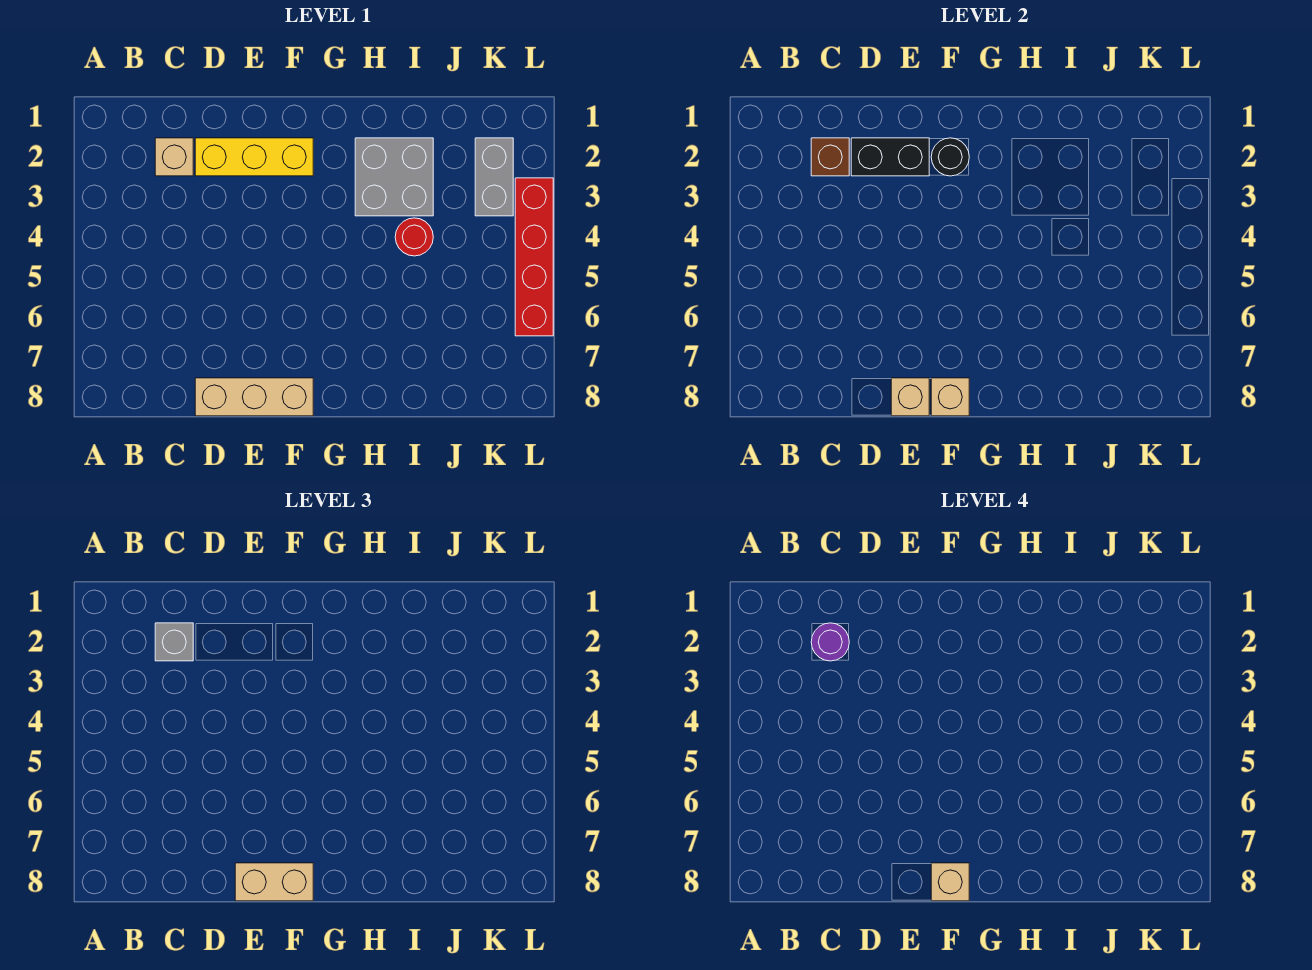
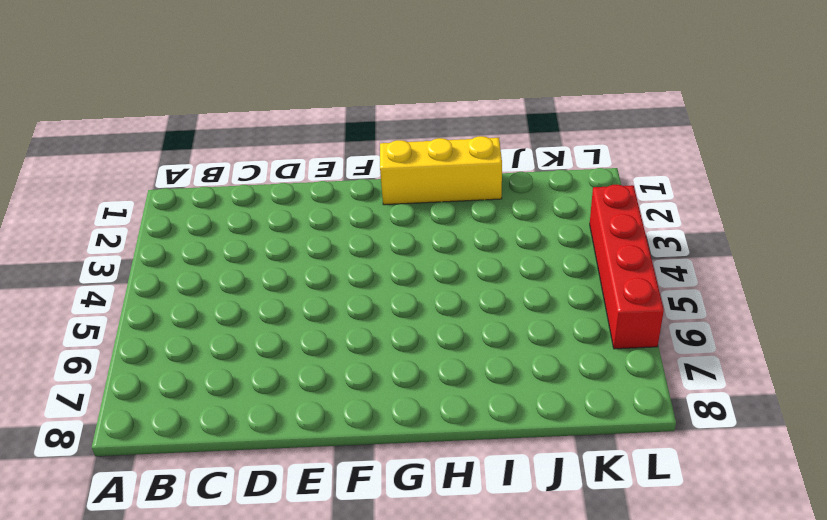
yellow brick G1:I1 level 1 -> yellow brick D2:F2 level 1
none -> tan brick C2 level 1
none -> tan brick D8:F8 level 1
none -> grey brick H2:I3 level 1

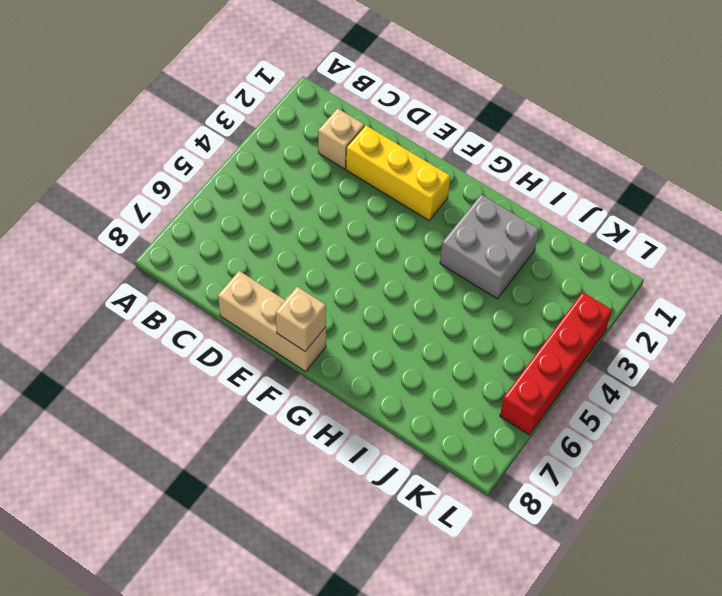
none -> red round brick I4 level 1
none -> grey brick K2:K3 level 1
none -> brown brick C2 level 2

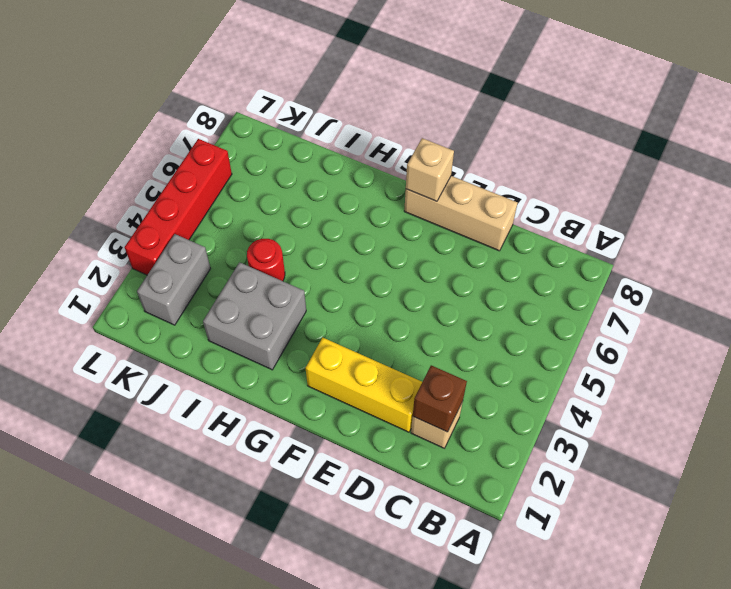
none -> black brick D2:E2 level 2
none -> tan brick E8 level 2
none -> black round brick F2 level 2

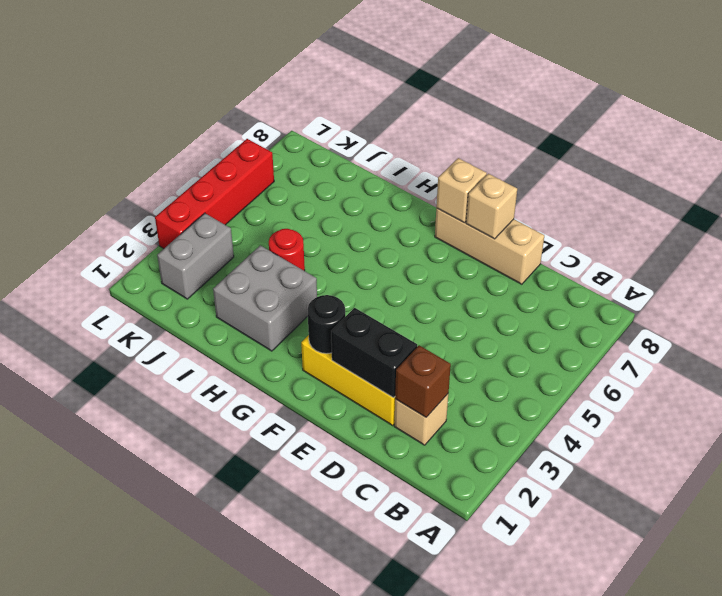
none -> grey brick C2 level 3
none -> tan brick E8:F8 level 3
none -> purple round brick C2 level 4

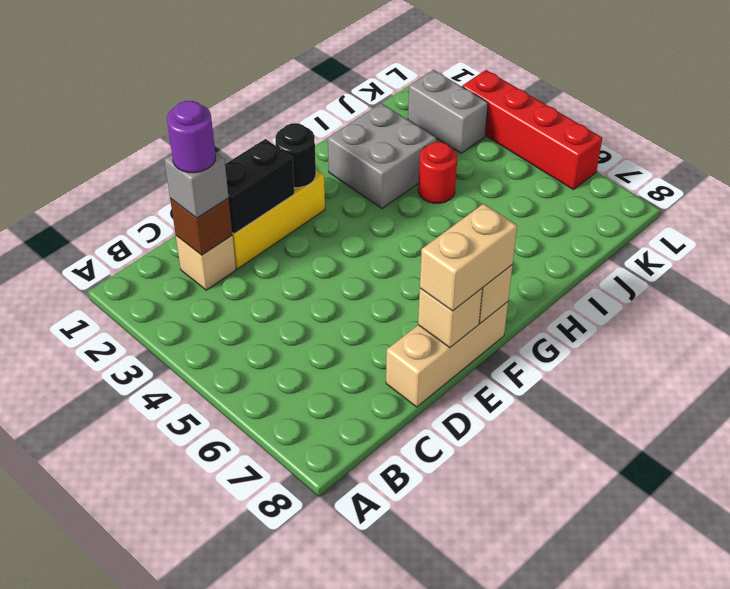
none -> tan brick F8 level 4

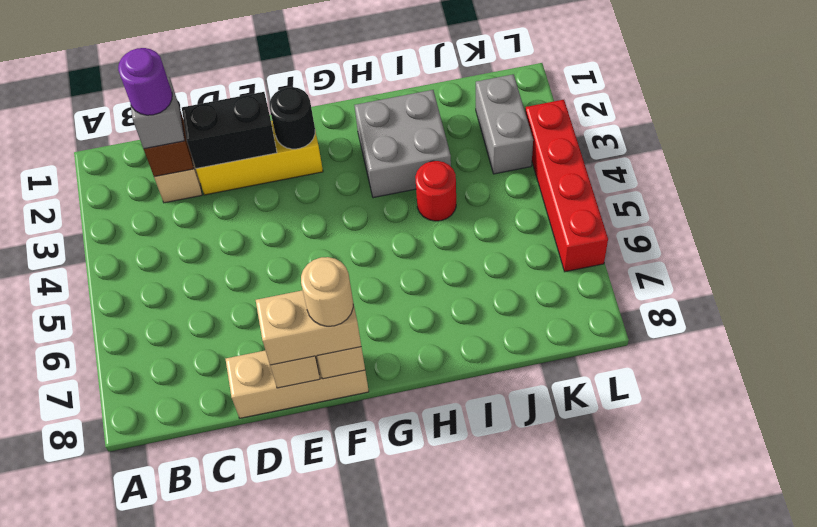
tan round brick F8 level 4 -> tan brick F8 level 4

